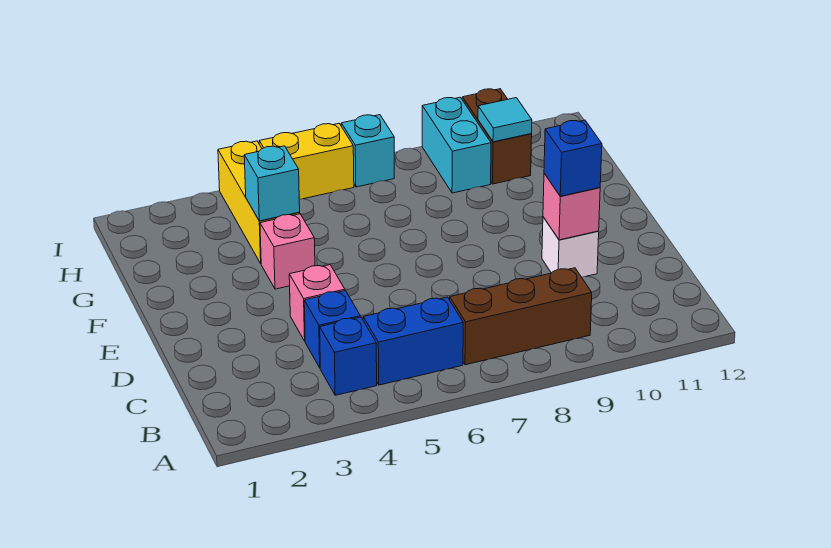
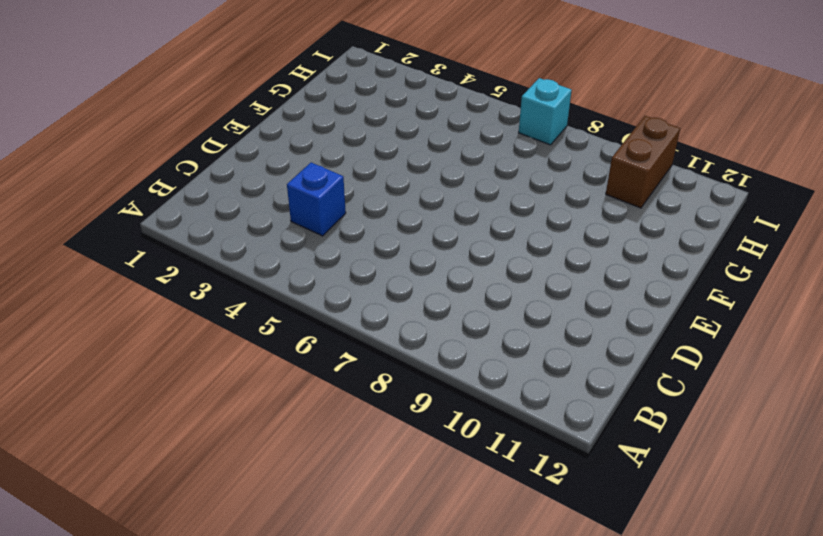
none -> blue brick B4 level 1
none -> blue brick B5:B6 level 1
none -> brown brick B7:B9 level 1

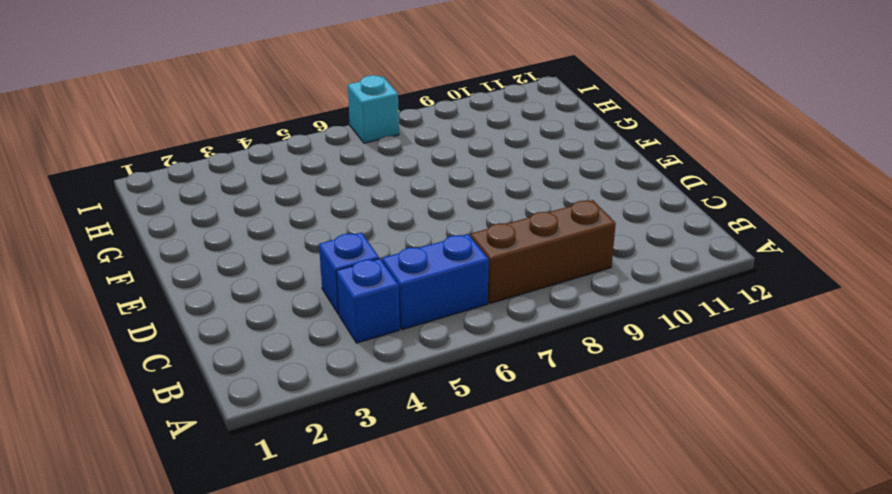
none -> pink brick D4 level 1
none -> white brick D10 level 1
none -> pink brick F4 level 1

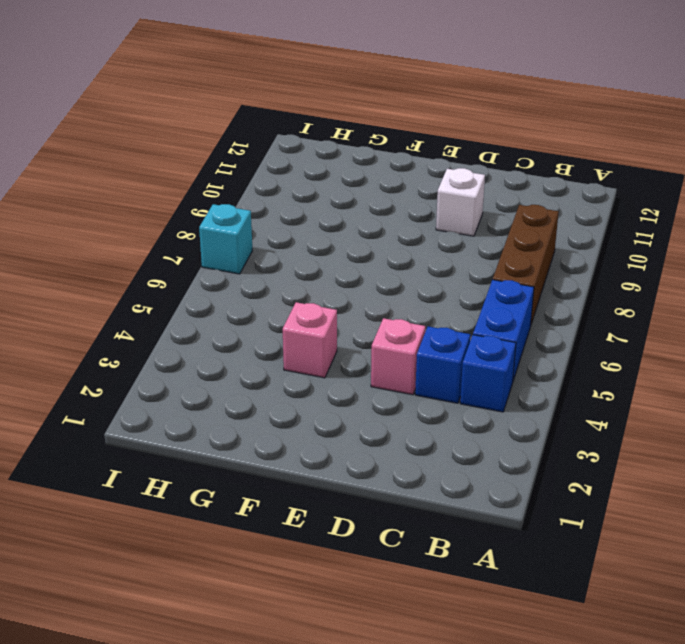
none -> yellow brick G4:I4 level 1
none -> cyan brick H9:I9 level 1
none -> brown brick H10:I10 level 1

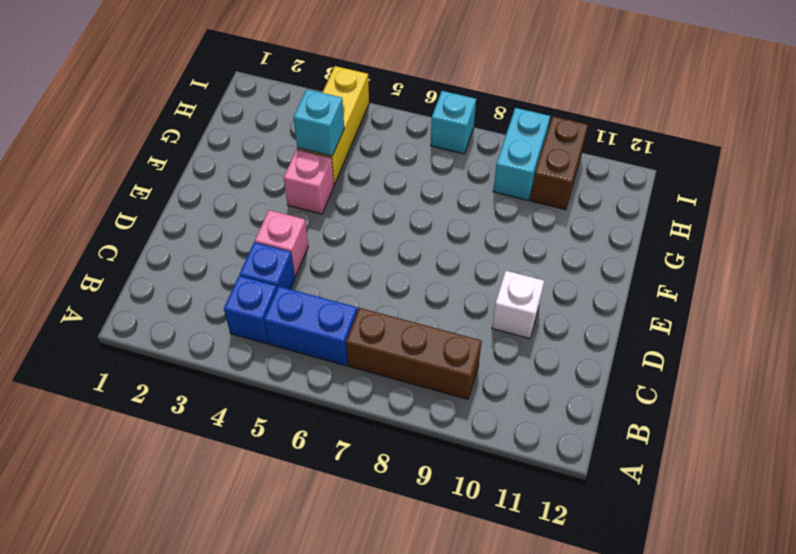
none -> yellow brick I5:I6 level 1
none -> pink brick D10 level 2
none -> cyan tile H10 level 2

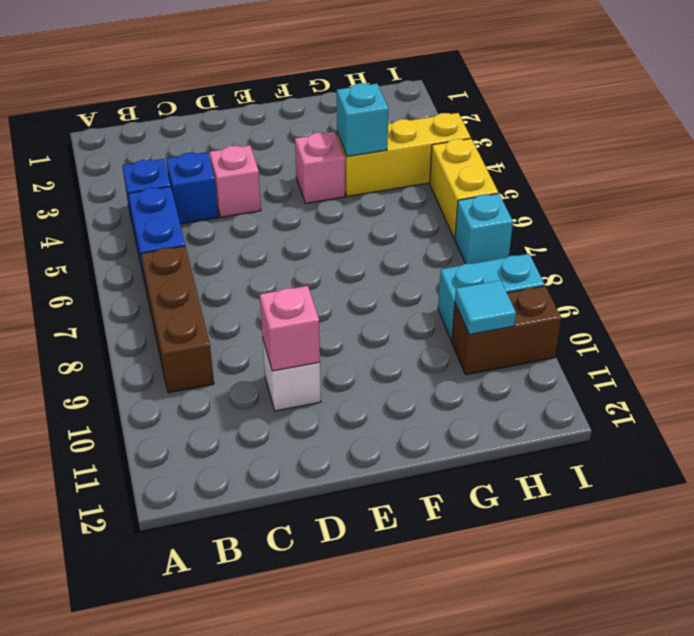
none -> blue brick D10 level 3

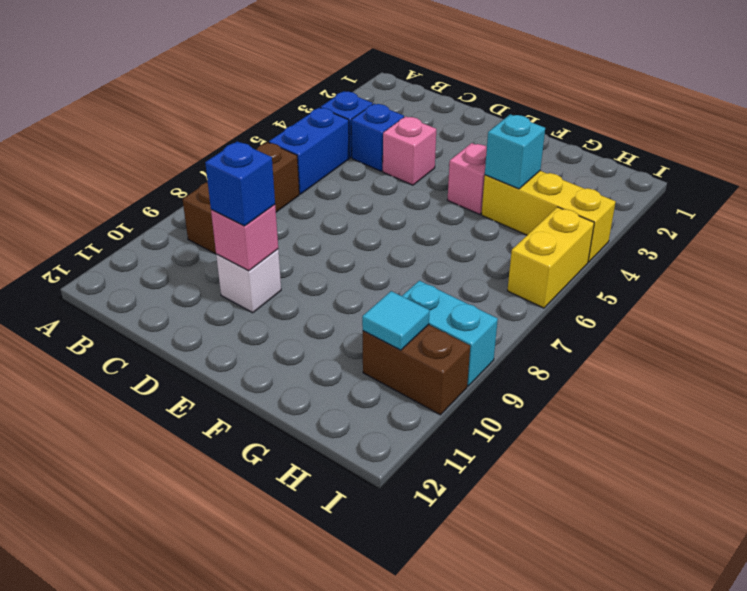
none -> cyan brick I7 level 1

